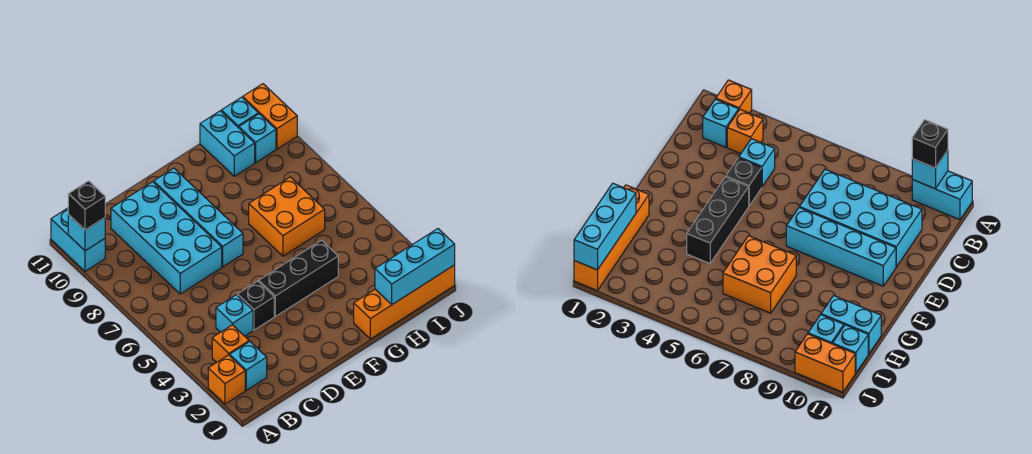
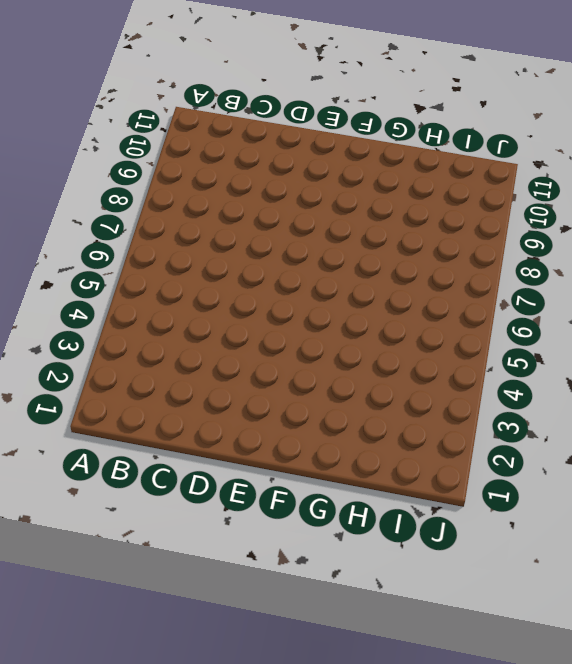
none -> orange brick A2 level 1
none -> cyan brick A10:A11 level 1
none -> cyan brick B2 level 1

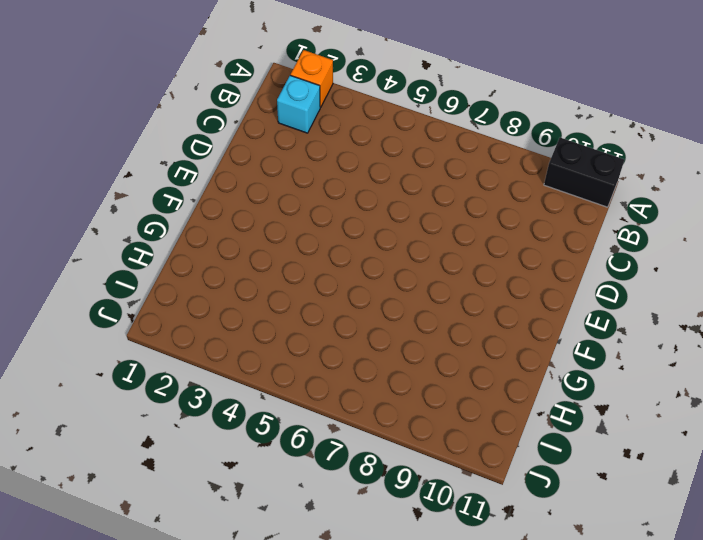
black brick A10:A11 level 1 -> cyan brick A10:A11 level 1
none -> orange brick B3 level 1
none -> cyan brick C4 level 1
none -> cyan brick C7:D10 level 1

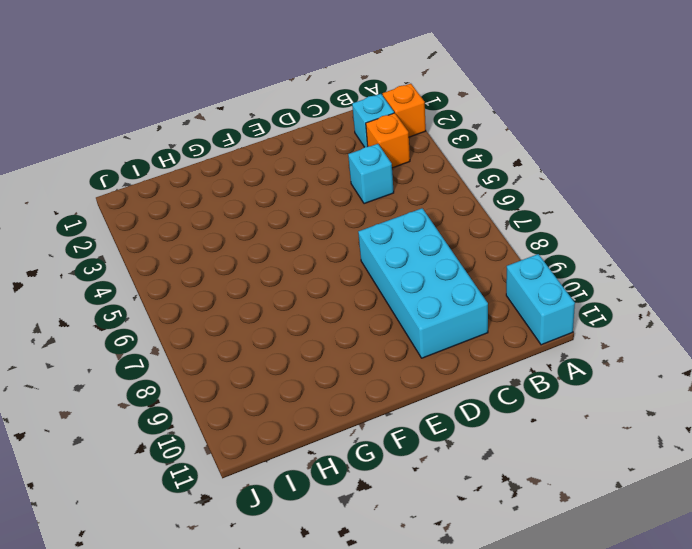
none -> black brick D4 level 1
none -> black brick E4:G4 level 1
none -> cyan brick E7:E10 level 1

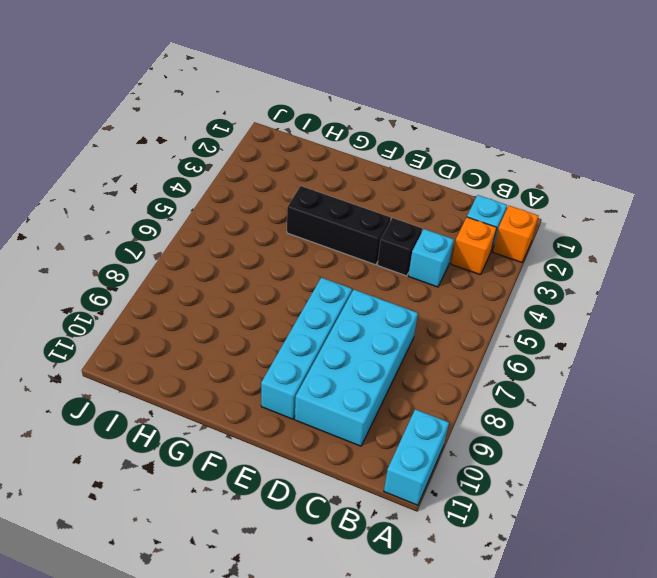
none -> orange brick G1:J1 level 1
none -> orange brick G6:H7 level 1
none -> cyan brick H10:H11 level 1

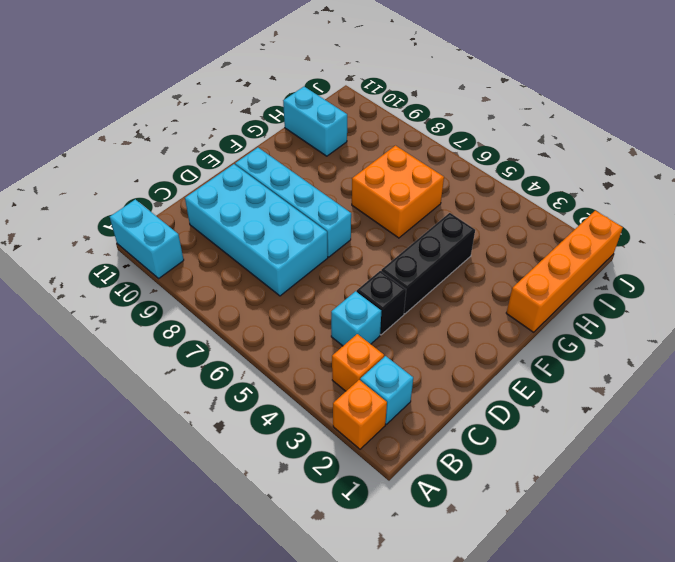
none -> cyan brick I10 level 1
none -> cyan brick I11 level 1
none -> orange brick J10:J11 level 1

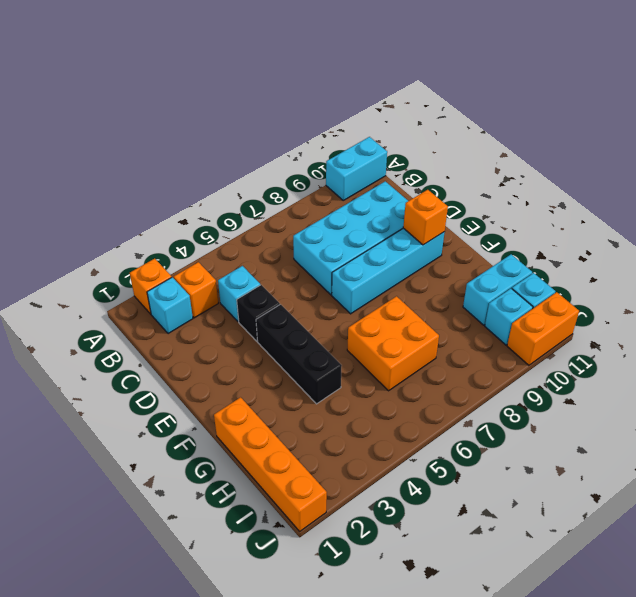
orange brick E10 level 2 -> none
none -> cyan brick A10 level 2
none -> cyan brick H1:J1 level 2
none -> black brick A10 level 3

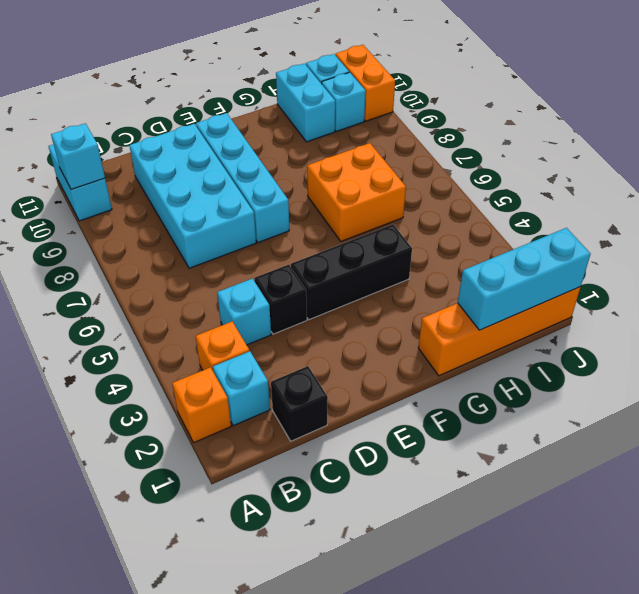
black brick C1 level 1 -> black brick A10 level 3

